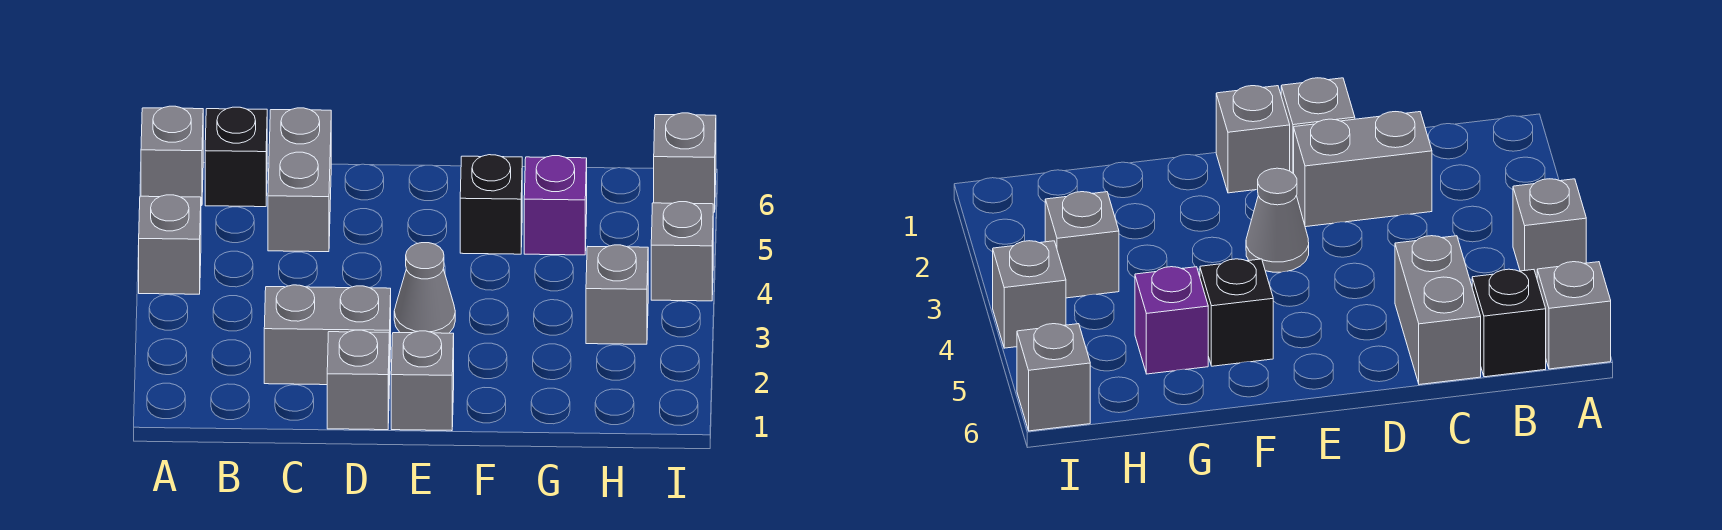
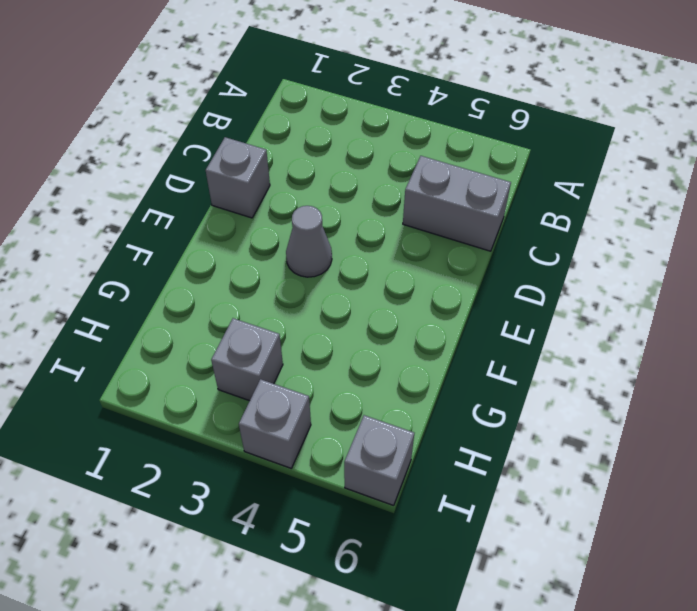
none -> grey brick A4 level 1
none -> grey brick A6 level 1
none -> black brick B6 level 1

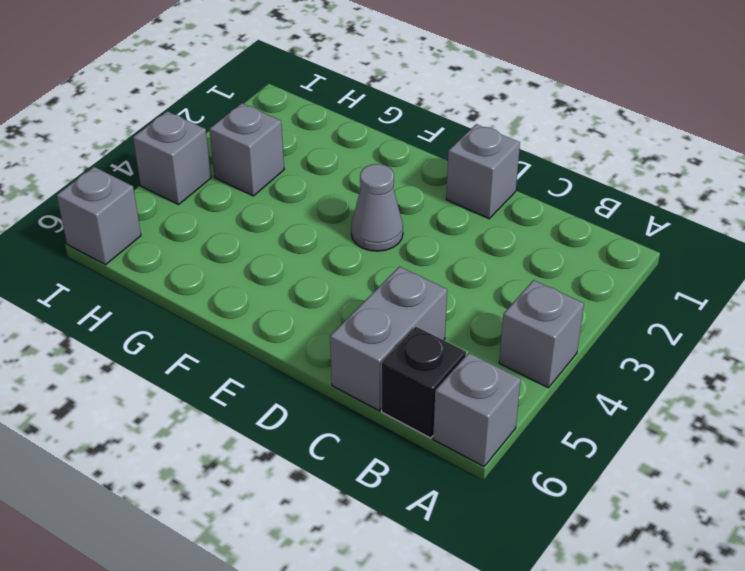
none -> grey brick C2:D2 level 1
none -> grey brick E1 level 1
none -> black brick F5 level 1

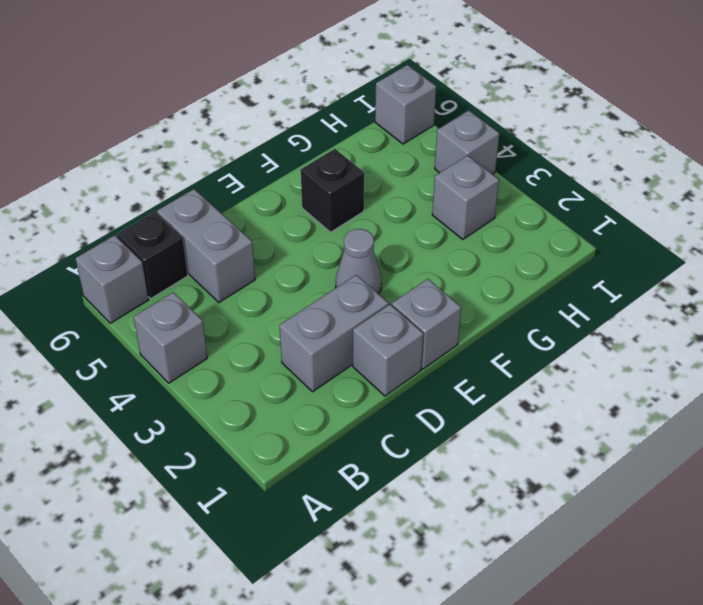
none -> purple brick G5 level 1

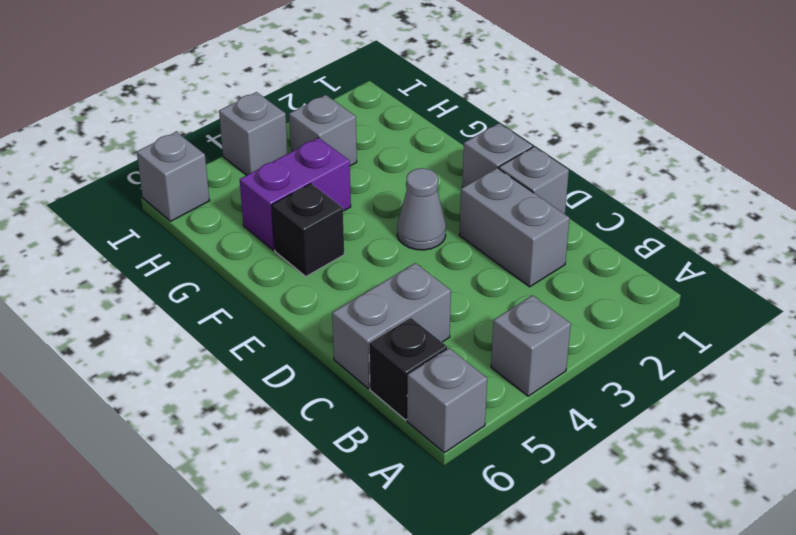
purple brick G4:G5 level 1 -> purple brick G5 level 1

